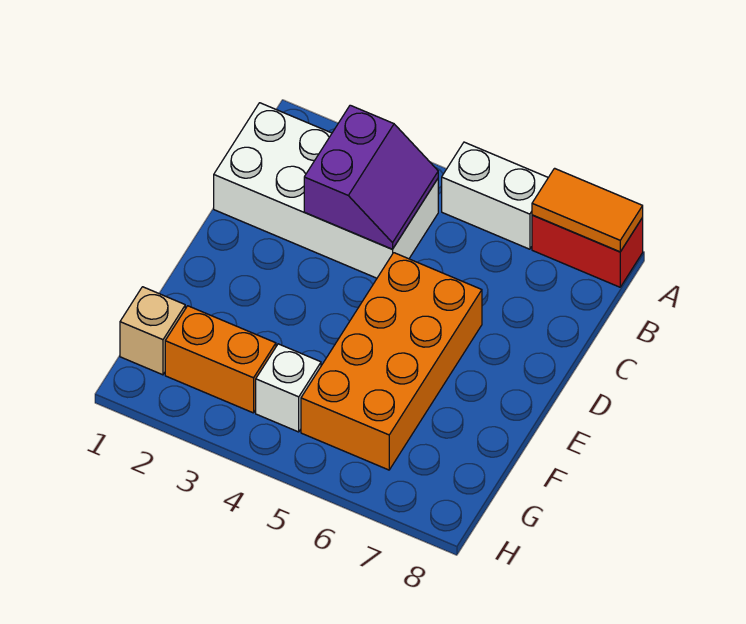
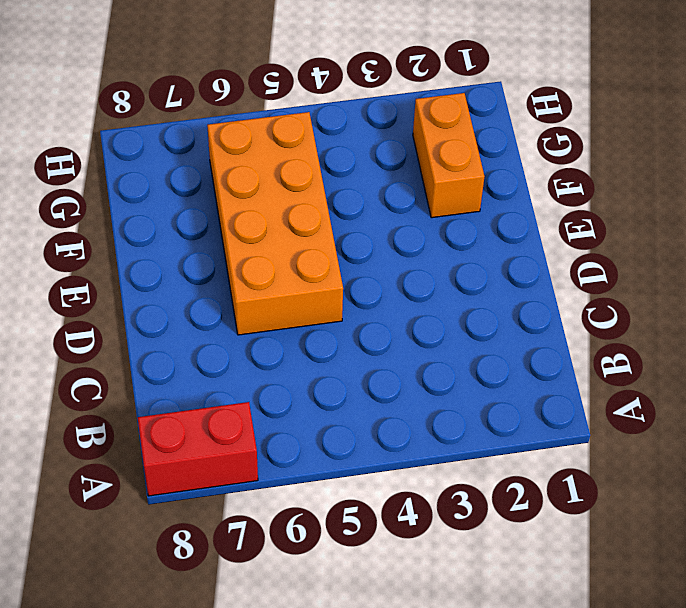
orange brick F2:G2 level 1 -> orange brick G2:G3 level 1
none -> white brick A5:A6 level 1
none -> white brick B1:C4 level 1

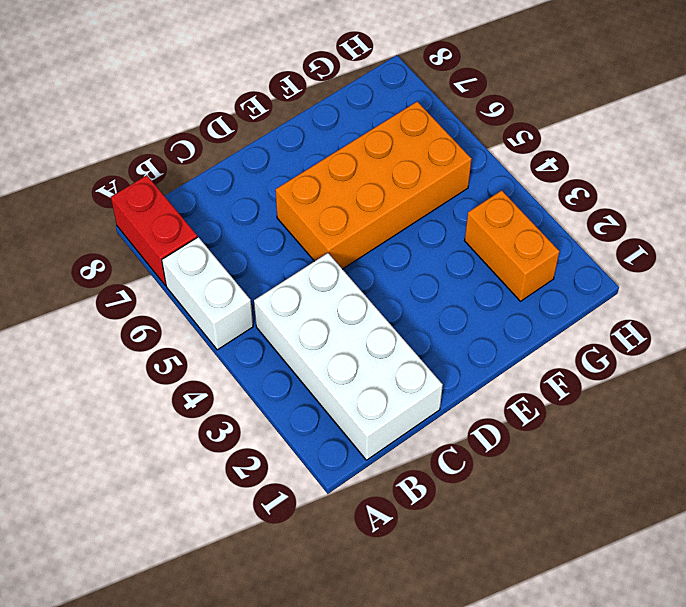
none -> tan brick G1 level 1
none -> white brick G4 level 1

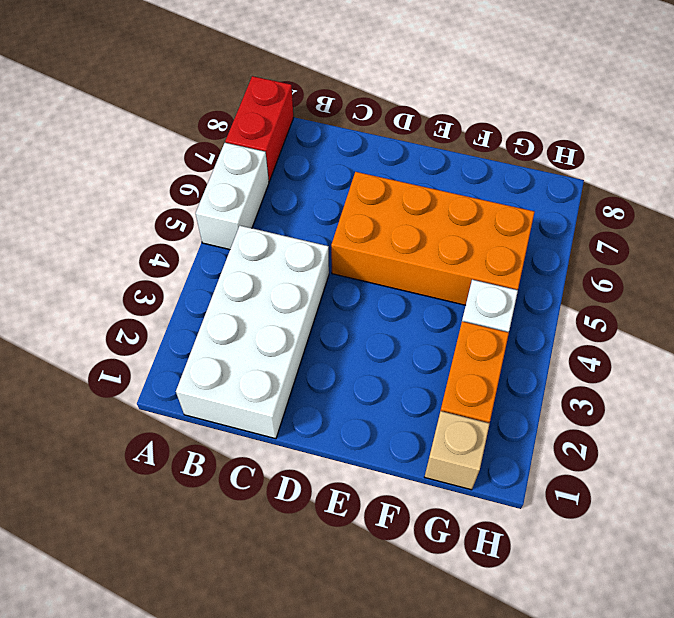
none -> orange tile A7:A8 level 2
none -> purple slope B3:C4 level 2 top 3

